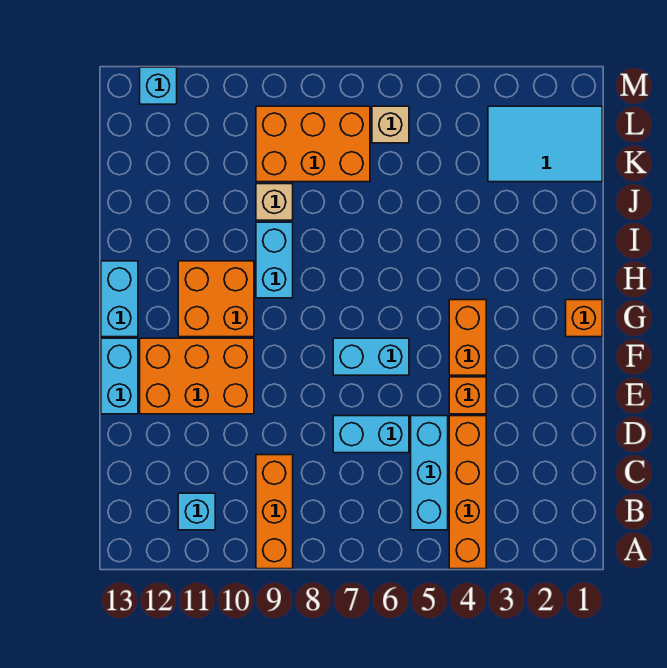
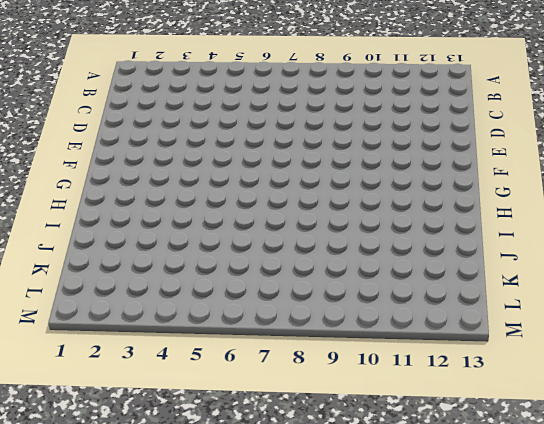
none -> orange brick A4:D4 level 1
none -> orange brick A9:C9 level 1
none -> cyan brick B5:D5 level 1

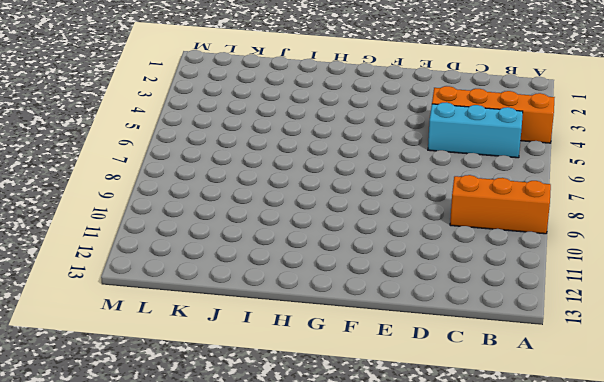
none -> cyan brick B11 level 1
none -> cyan brick D6:D7 level 1
none -> orange brick E4 level 1

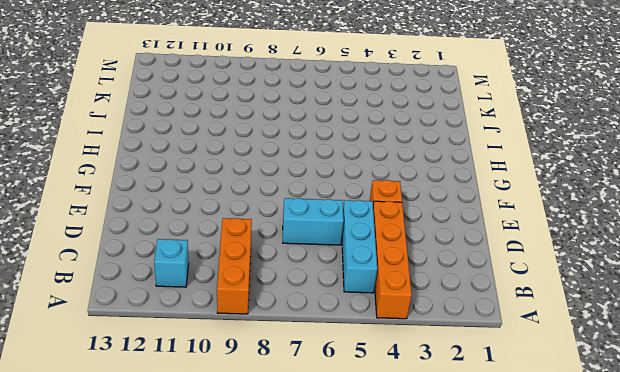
none -> orange brick E10:F12 level 1
none -> cyan brick E13:F13 level 1
none -> orange brick F4:G4 level 1

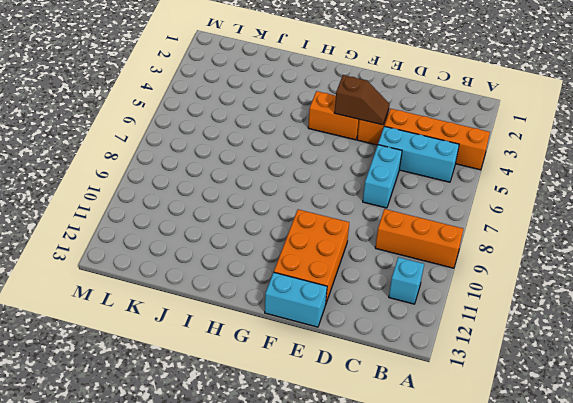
brown slope E4:F4 level 2 top F -> none
none -> cyan brick F6:F7 level 1
none -> orange brick G1 level 1
none -> orange brick G10:H11 level 1

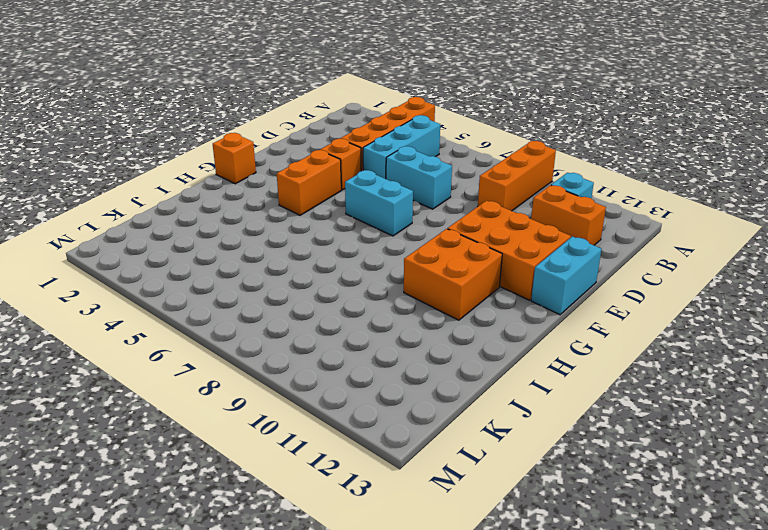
orange brick C11:C12 level 1 -> none
none -> cyan brick G13:H13 level 1
none -> cyan brick H9:I9 level 1
none -> tan brick J9 level 1

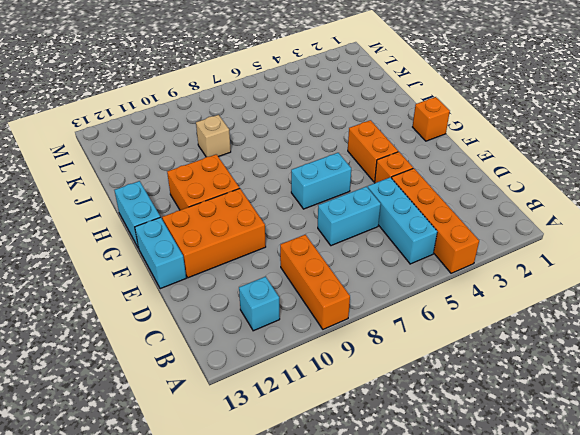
none -> cyan brick H9:I9 level 1
none -> cyan tile K1:L3 level 1
none -> orange brick K7:L9 level 1

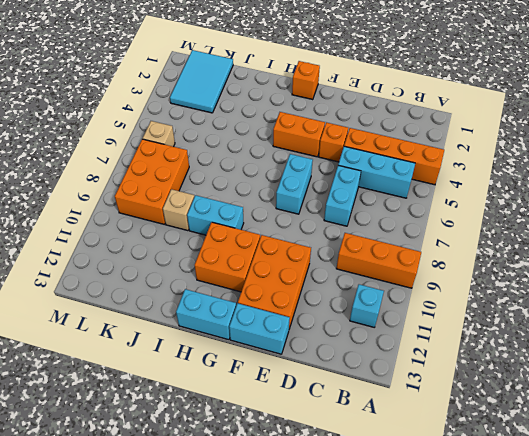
none -> cyan brick M12 level 1

